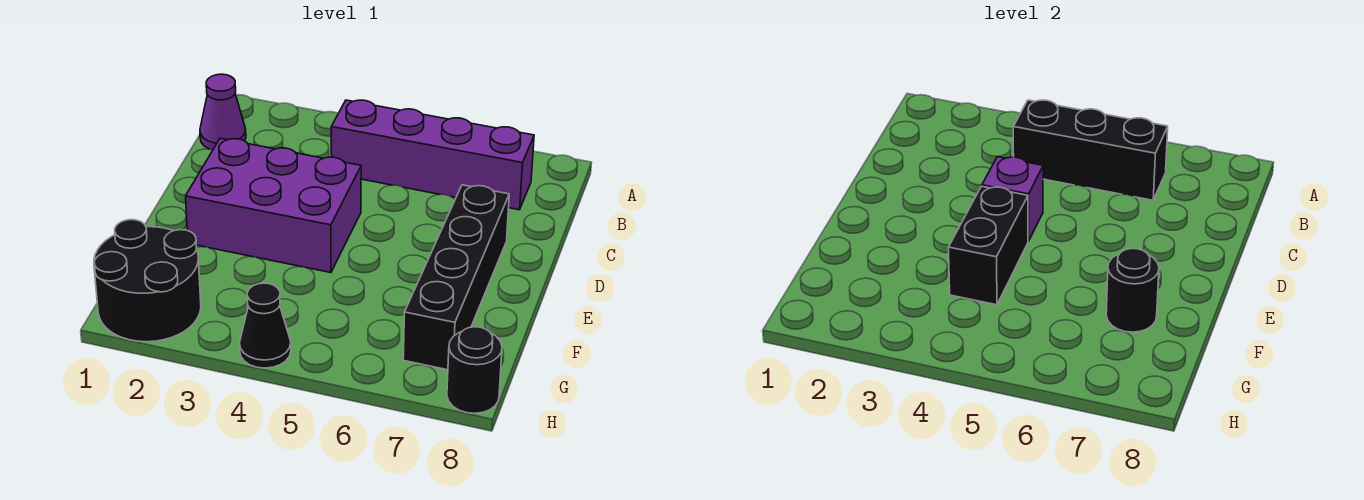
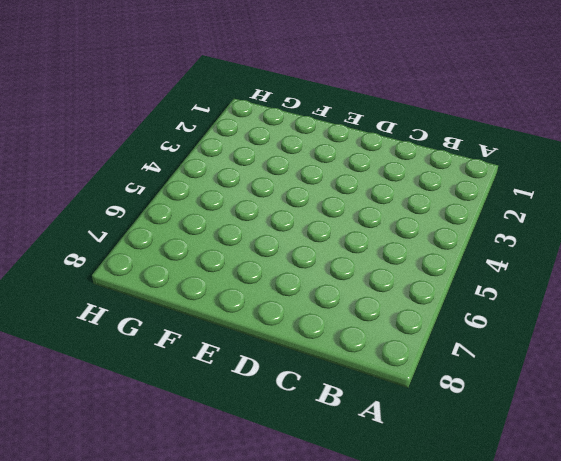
none -> purple cone B1 level 1
none -> purple brick B4:B7 level 1

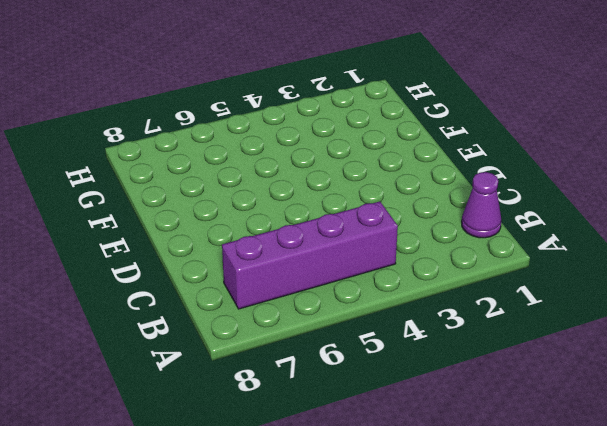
none -> purple brick D2:E4 level 1
none -> black brick D7:G7 level 1

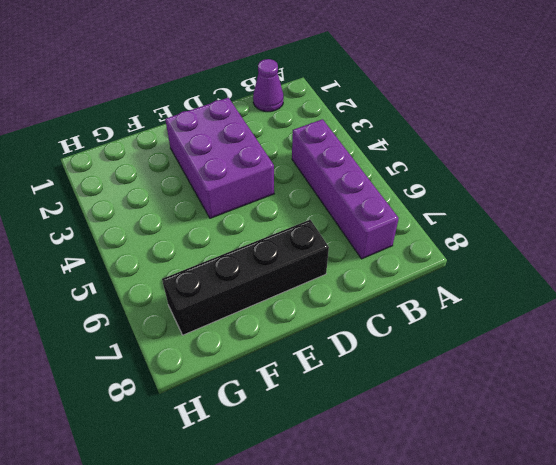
none -> black round brick G1:H2 level 1
none -> black cone H4 level 1

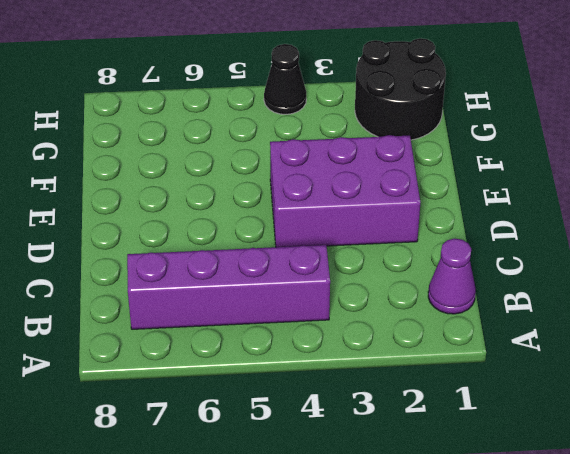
none -> black brick D7:G7 level 1
none -> black round brick H8 level 1

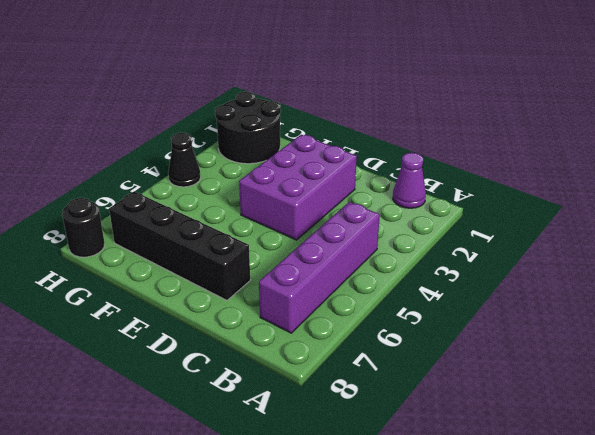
none -> black brick B4:B6 level 2
none -> purple brick D4 level 2

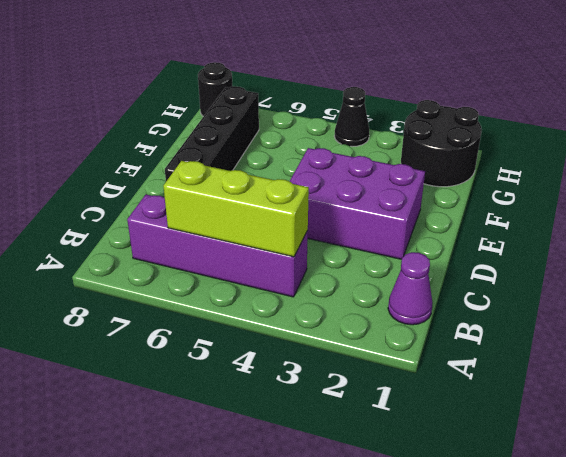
lime brick B4:B6 level 2 -> black brick B4:B6 level 2
none -> purple brick D4 level 2
none -> black brick E4:F4 level 2

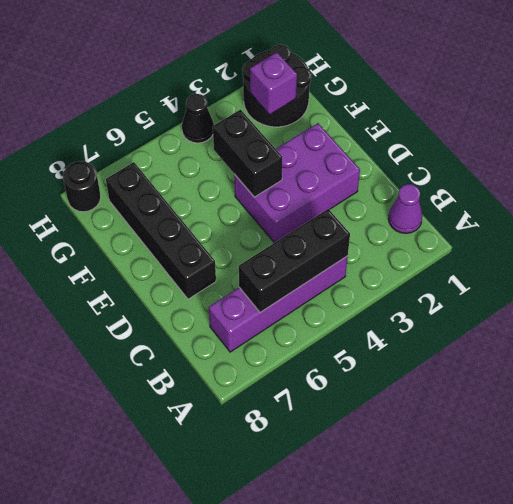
purple brick G2 level 2 -> purple brick D4 level 2
none -> black round brick F7 level 2

